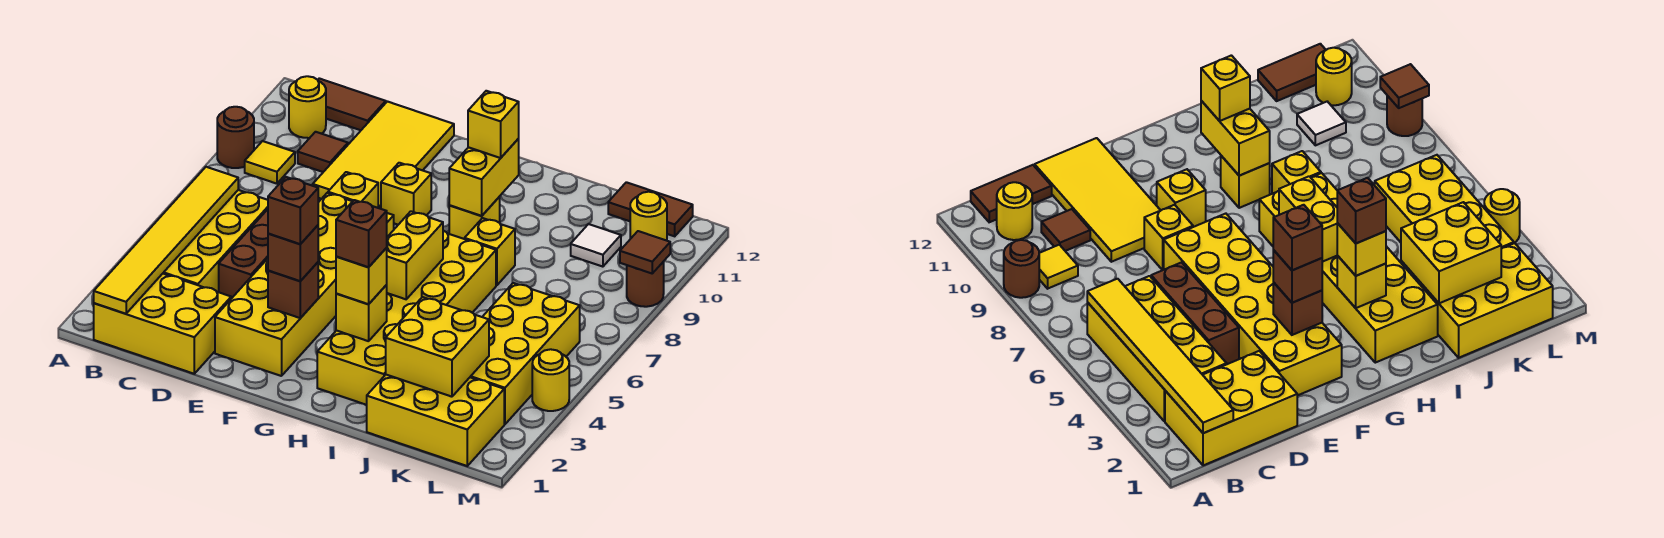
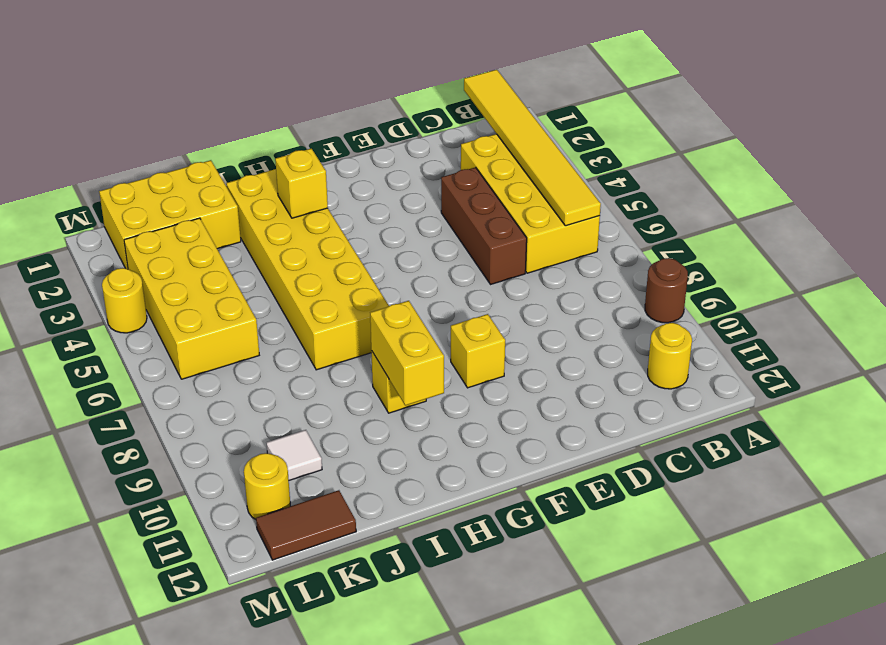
none -> yellow brick B1:D2 level 1
none -> yellow tile B9 level 1
none -> brown tile B12:C12 level 1
none -> brown tile C10 level 1

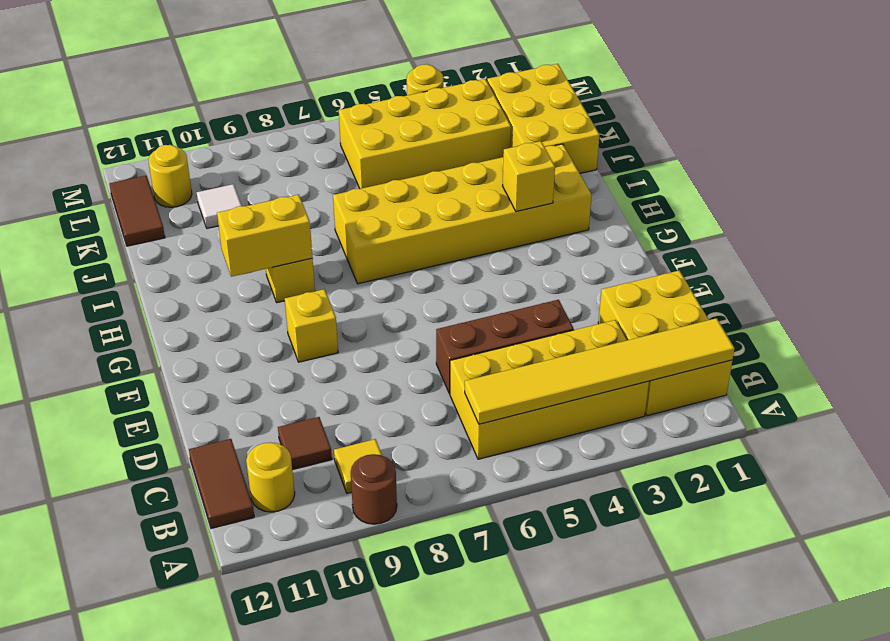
none -> yellow tile D9:E12 level 1
none -> yellow brick E2:F7 level 1
none -> yellow brick E8 level 1
none -> yellow brick I8 level 1

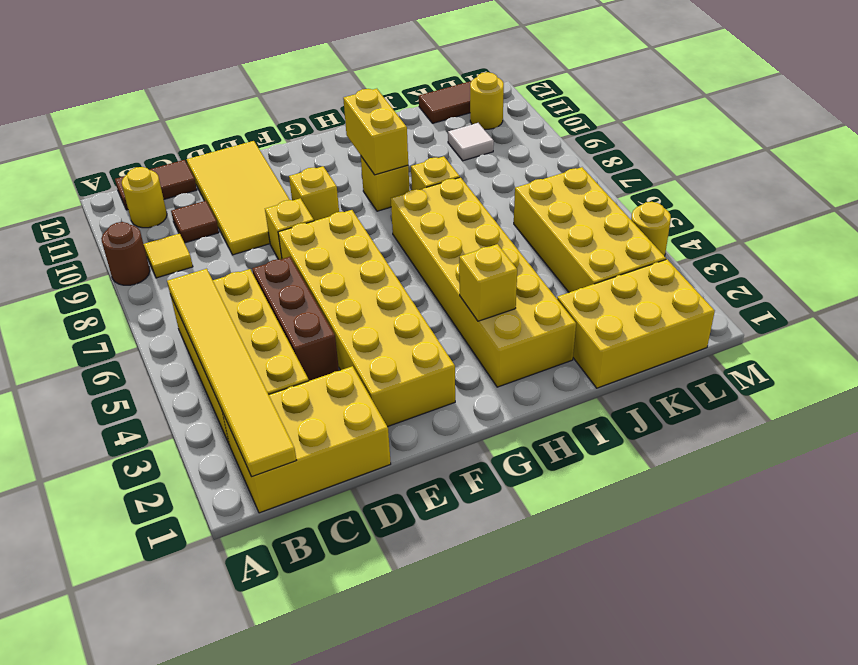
none -> brown round brick M9 level 1
none -> brown brick F3 level 2
none -> yellow brick H5:H6 level 2
none -> yellow brick J2:K3 level 2

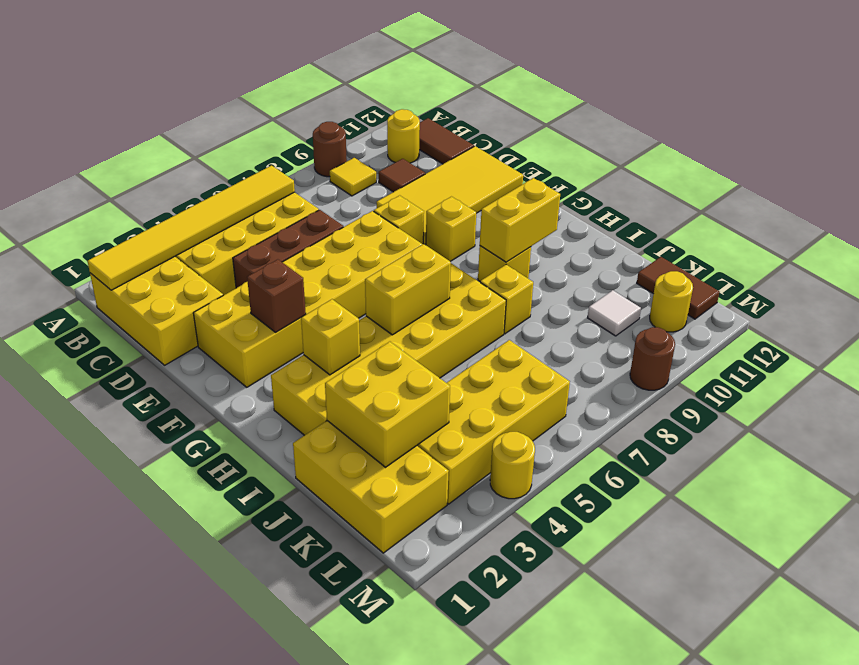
none -> brown tile M9 level 2
none -> brown brick F3 level 3
none -> yellow brick H3 level 3
none -> yellow brick H10 level 3

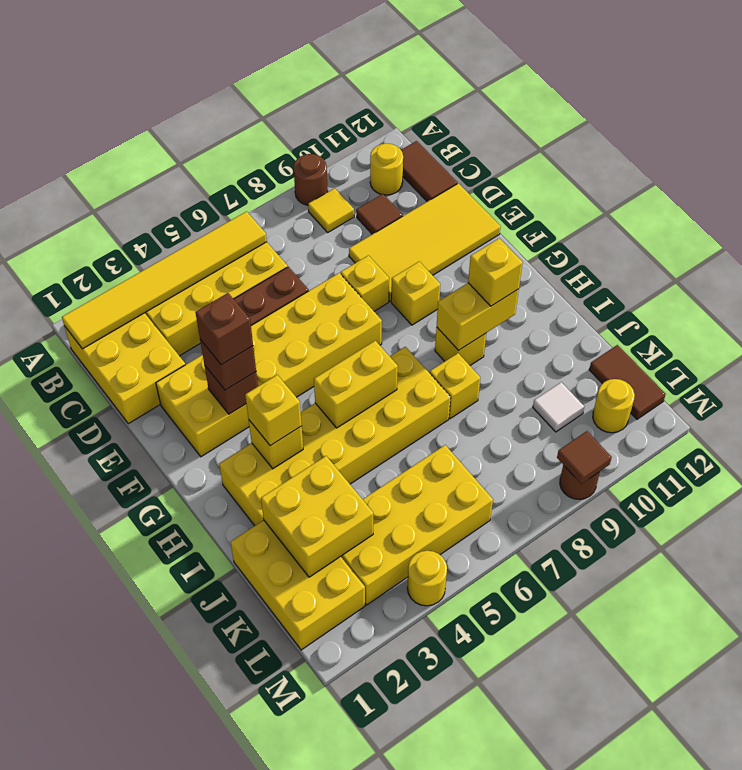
none -> brown brick H3 level 4

